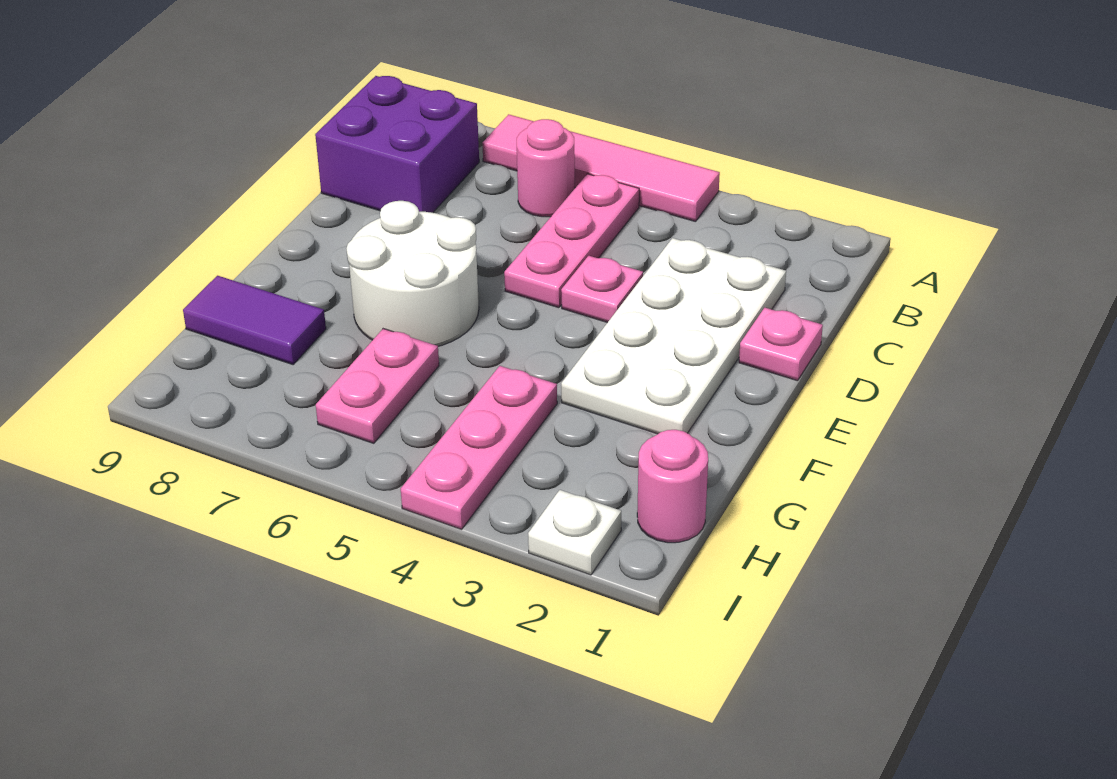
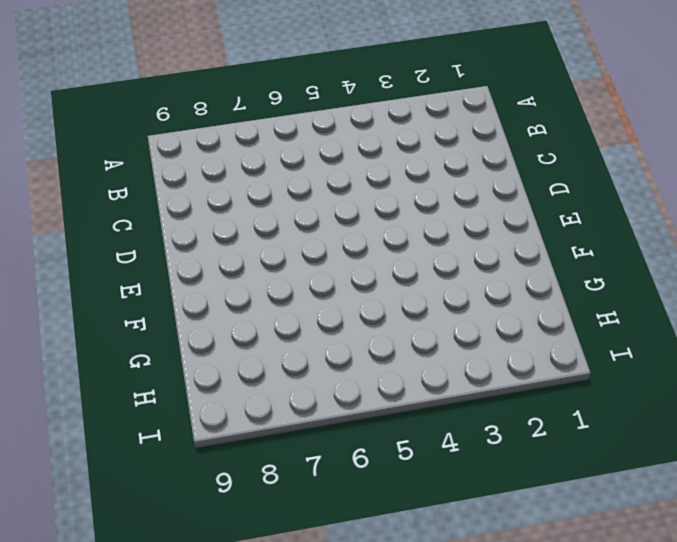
none -> pink tile A4:A7 level 1
none -> pink plate B5:D5 level 1
none -> pink round brick B6 level 1

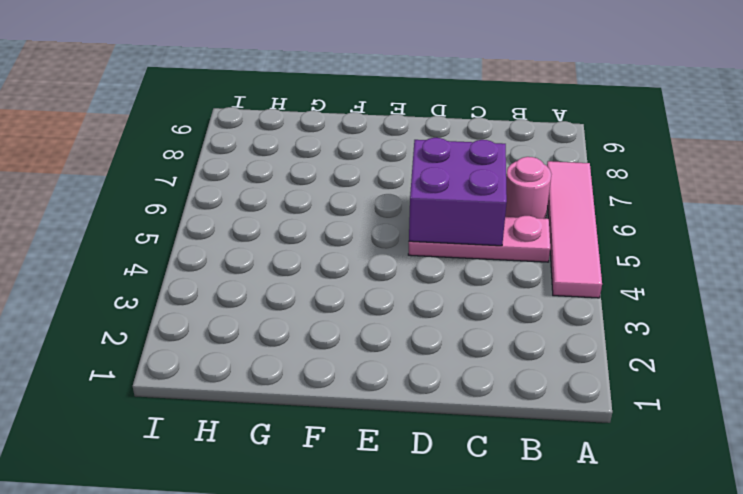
purple brick C5:D6 level 2 -> purple brick B8:C9 level 1
none -> white plate C2:F3 level 1
none -> pink plate D1 level 1
none -> pink plate D4 level 1

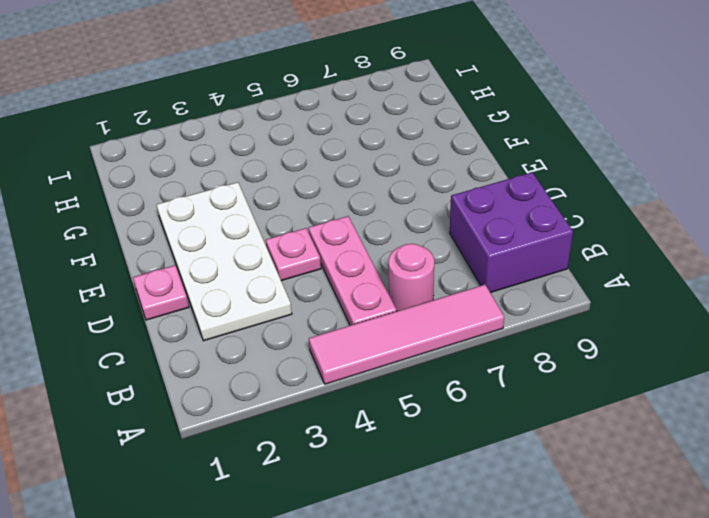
none -> white round brick E6:F7 level 1
none -> pink plate G4:I4 level 1
none -> pink plate G6:H6 level 1

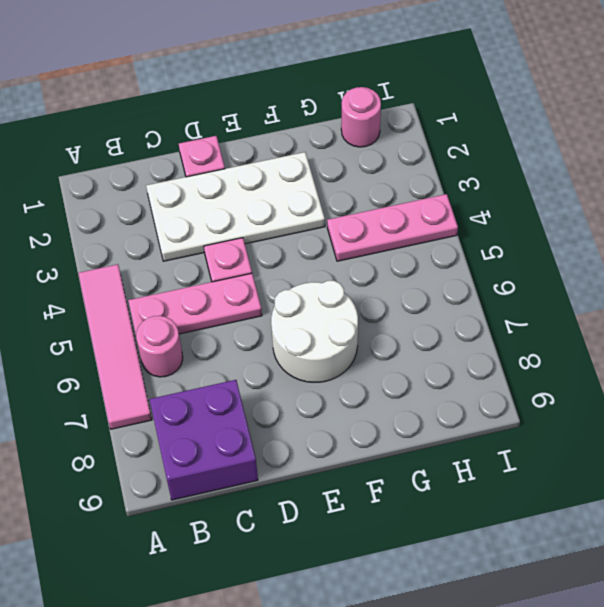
none -> pink plate G6:H6 level 1
none -> purple tile G8:G9 level 1
none -> white plate I2 level 1

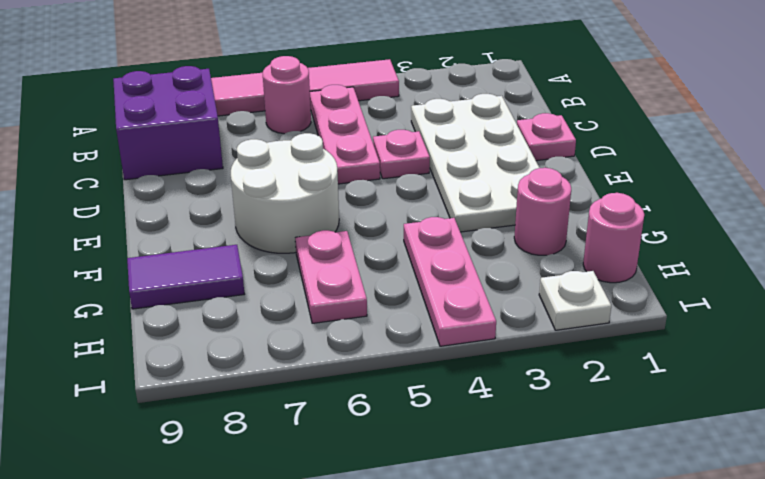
pink round brick G2 level 1 -> none

